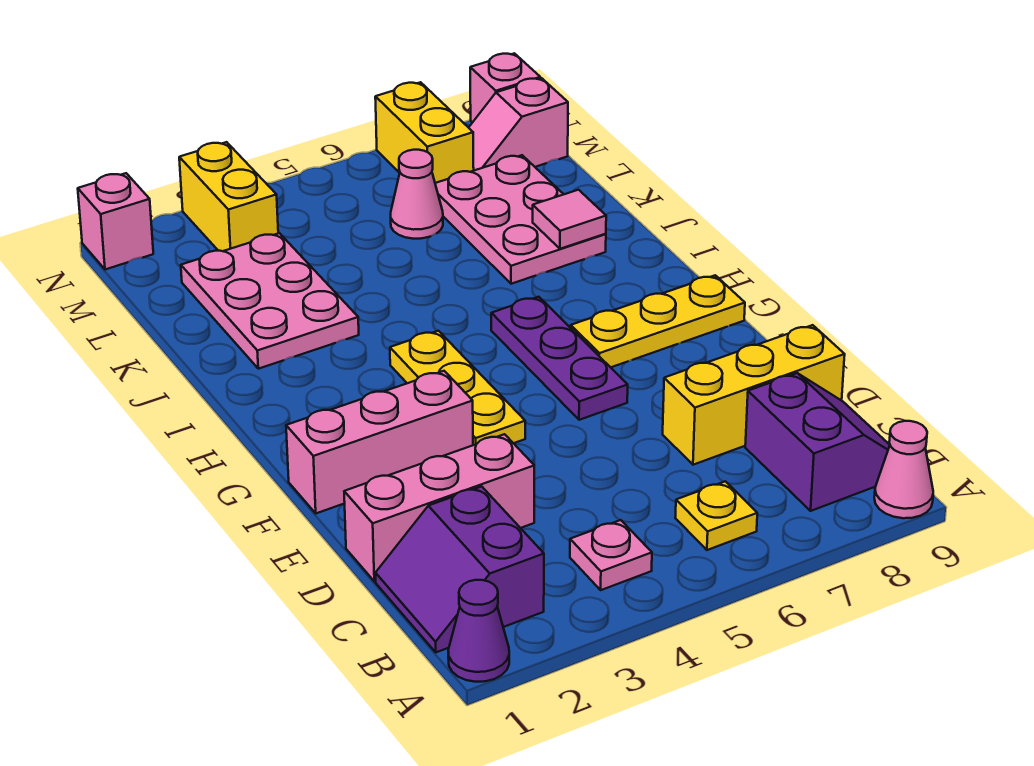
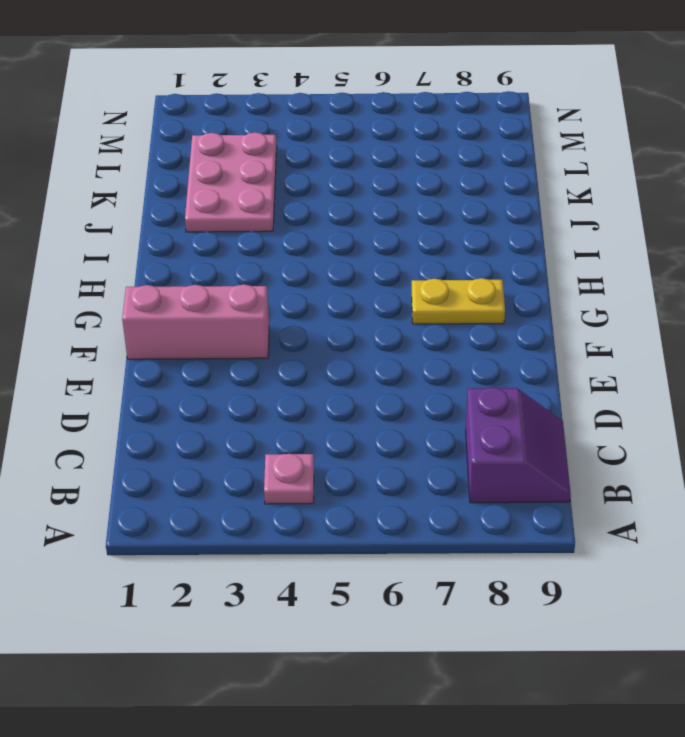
yellow plate G7:G8 level 1 -> yellow plate G7:G9 level 1
none -> purple cone A1 level 1
none -> pink cone A9 level 1
none -> purple slope B1:C2 level 1 top 2

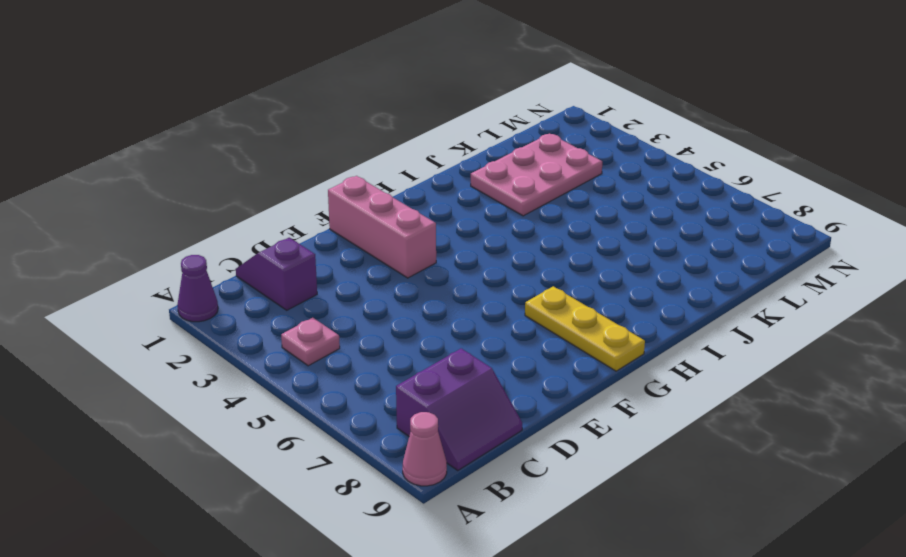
purple slope C1:C2 level 1 top 2 -> purple slope B1:C2 level 1 top 2
none -> yellow plate B6 level 1
none -> pink brick D1:D3 level 1
none -> yellow brick D7:D9 level 1

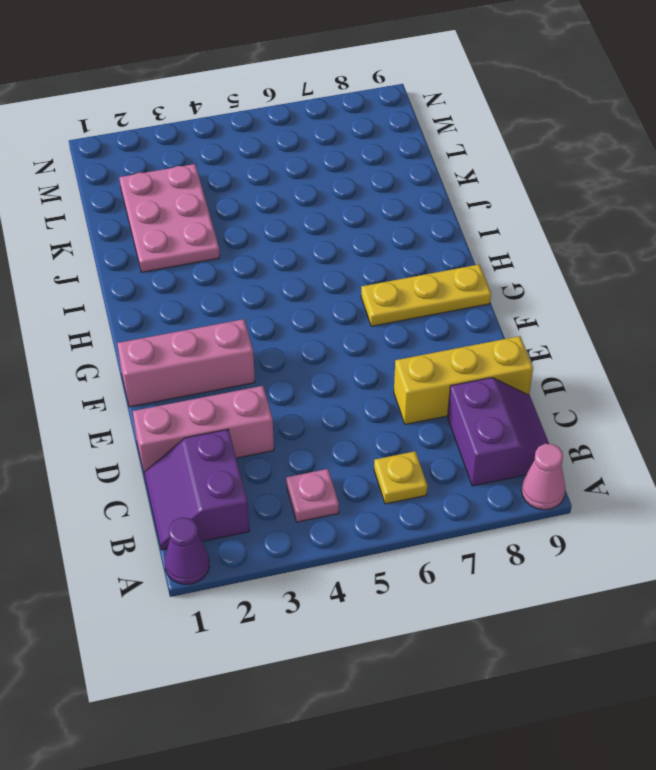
none -> yellow plate F4:H4 level 1
none -> purple plate F6:H6 level 1
none -> pink plate J7:L8 level 1

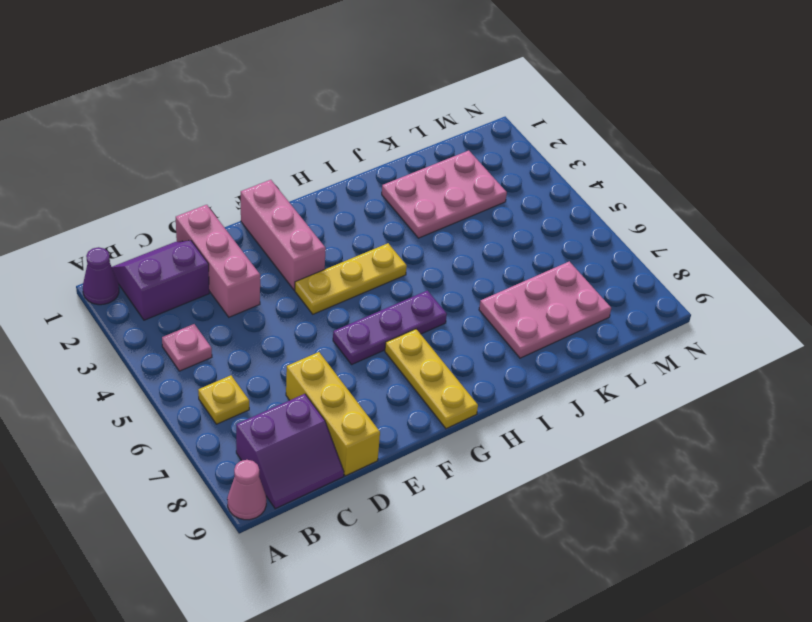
none -> pink cone L6 level 1
none -> yellow brick M3:N3 level 1
none -> yellow brick M7:N7 level 1

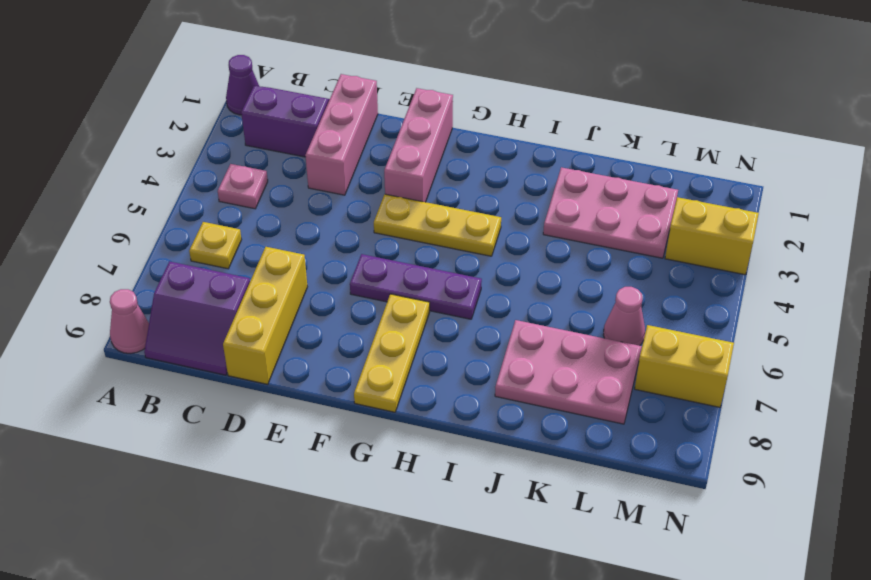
none -> pink slope M8:M9 level 1 top 9
none -> pink brick N1 level 1
none -> pink brick N9 level 1

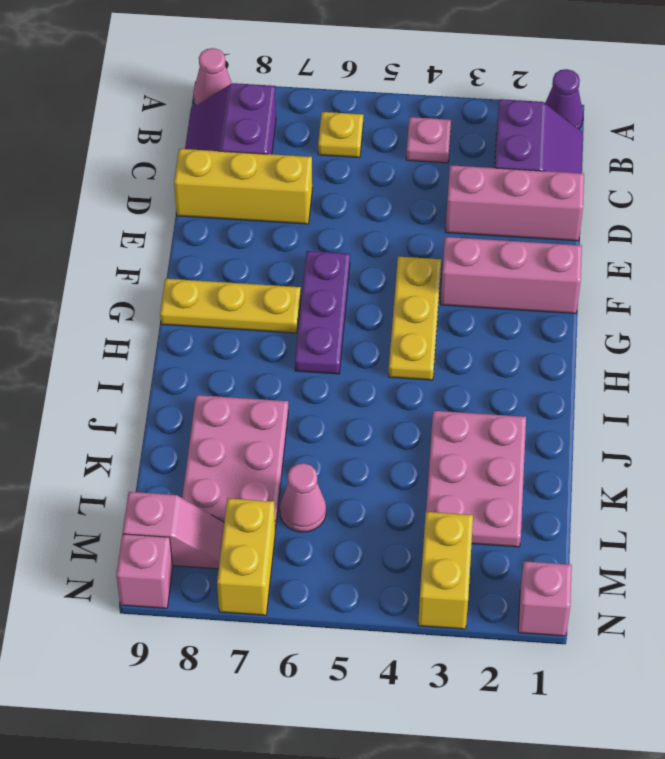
none -> pink tile J8 level 2

